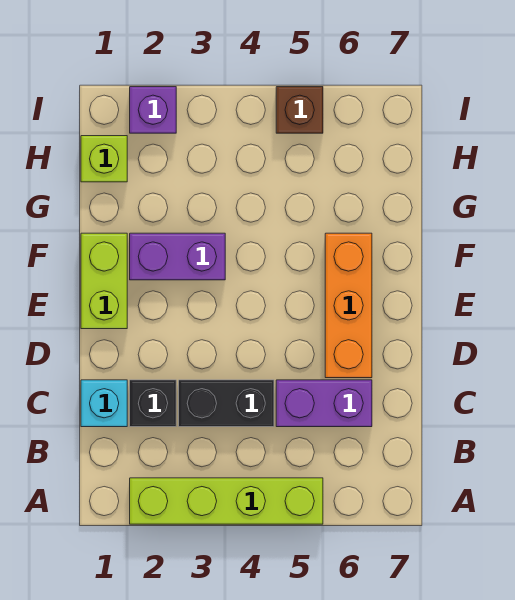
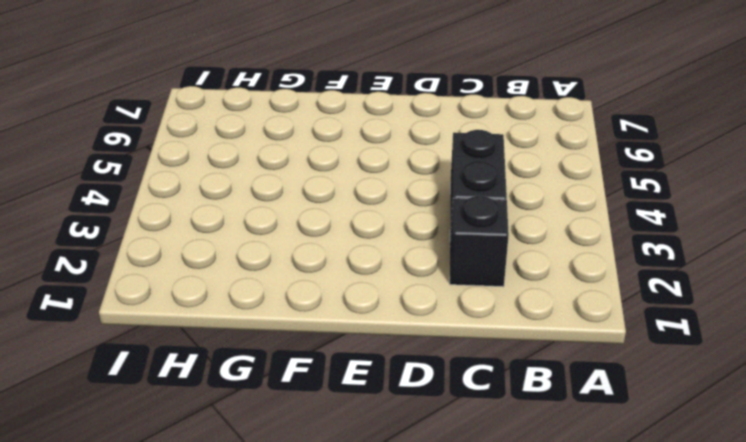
none -> lime brick A2:A5 level 1
none -> cyan brick C1 level 1

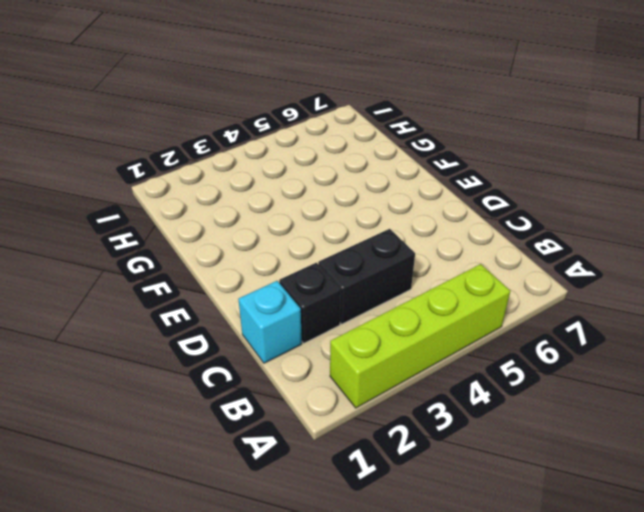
none -> purple brick C5:C6 level 1
none -> orange brick D6:F6 level 1

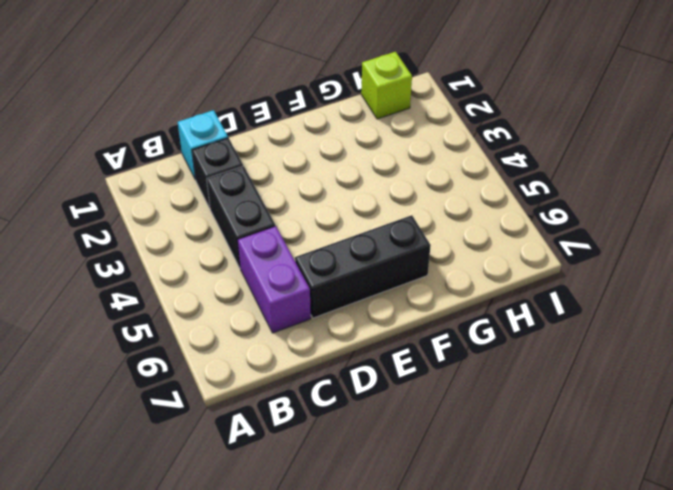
black brick D6:F6 level 1 -> orange brick D6:F6 level 1
none -> lime brick A2:A5 level 1
none -> lime brick E1:F1 level 1

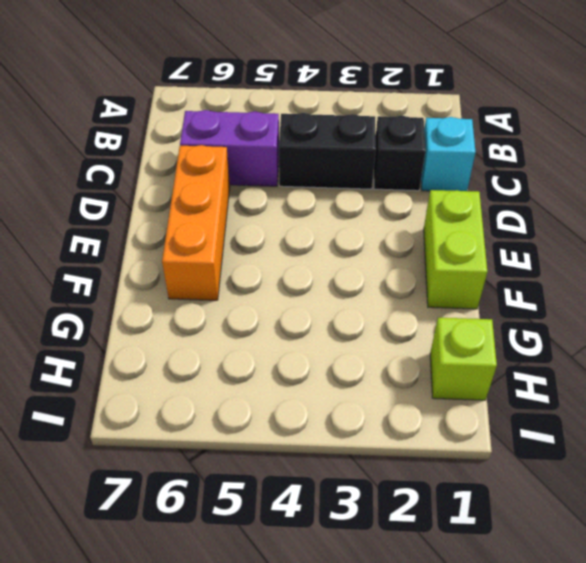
none -> lime brick A2:A5 level 1
none -> purple brick F2:F3 level 1

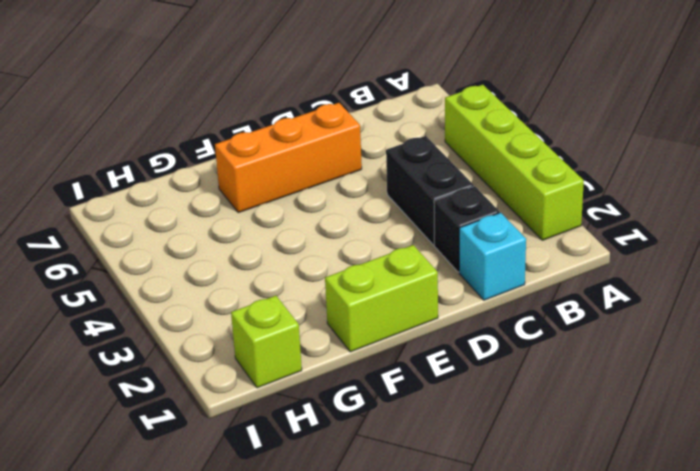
none -> purple brick C5:C6 level 1
none -> purple brick F2:F3 level 1

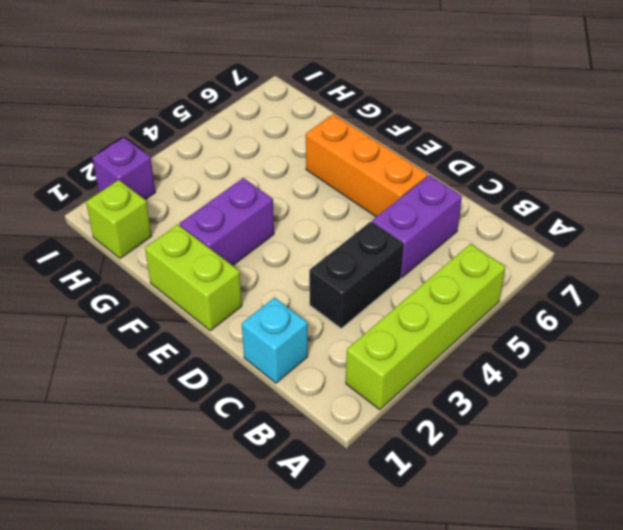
none -> black brick C2 level 1
none -> brown brick I5 level 1

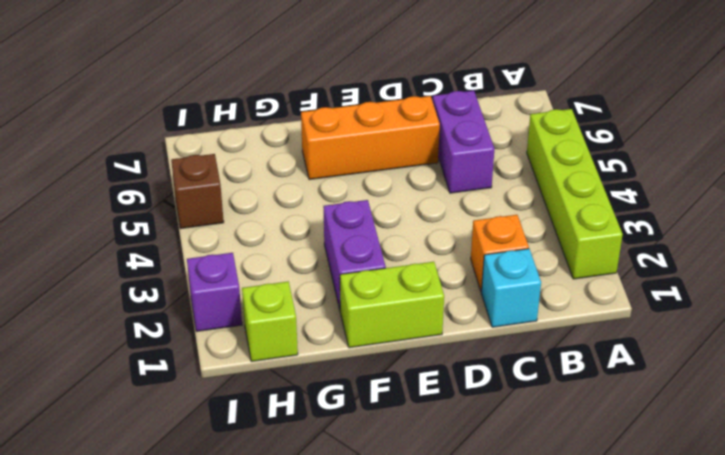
orange brick C2 level 1 -> black brick C2 level 1
none -> black brick C3:C4 level 1

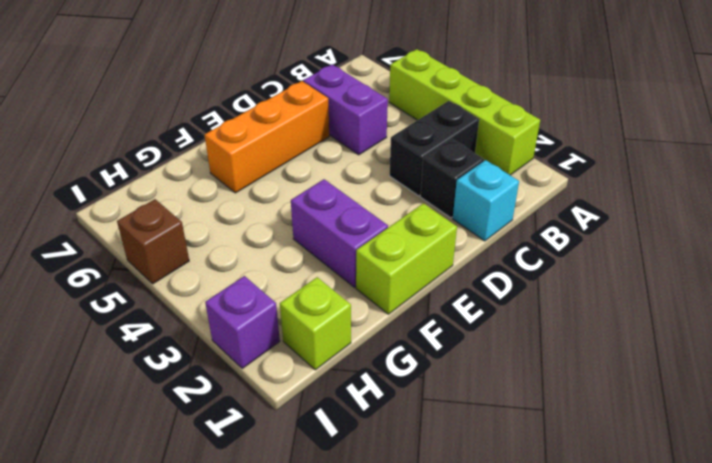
black brick B3:C3 level 1 -> black brick C3:C4 level 1

